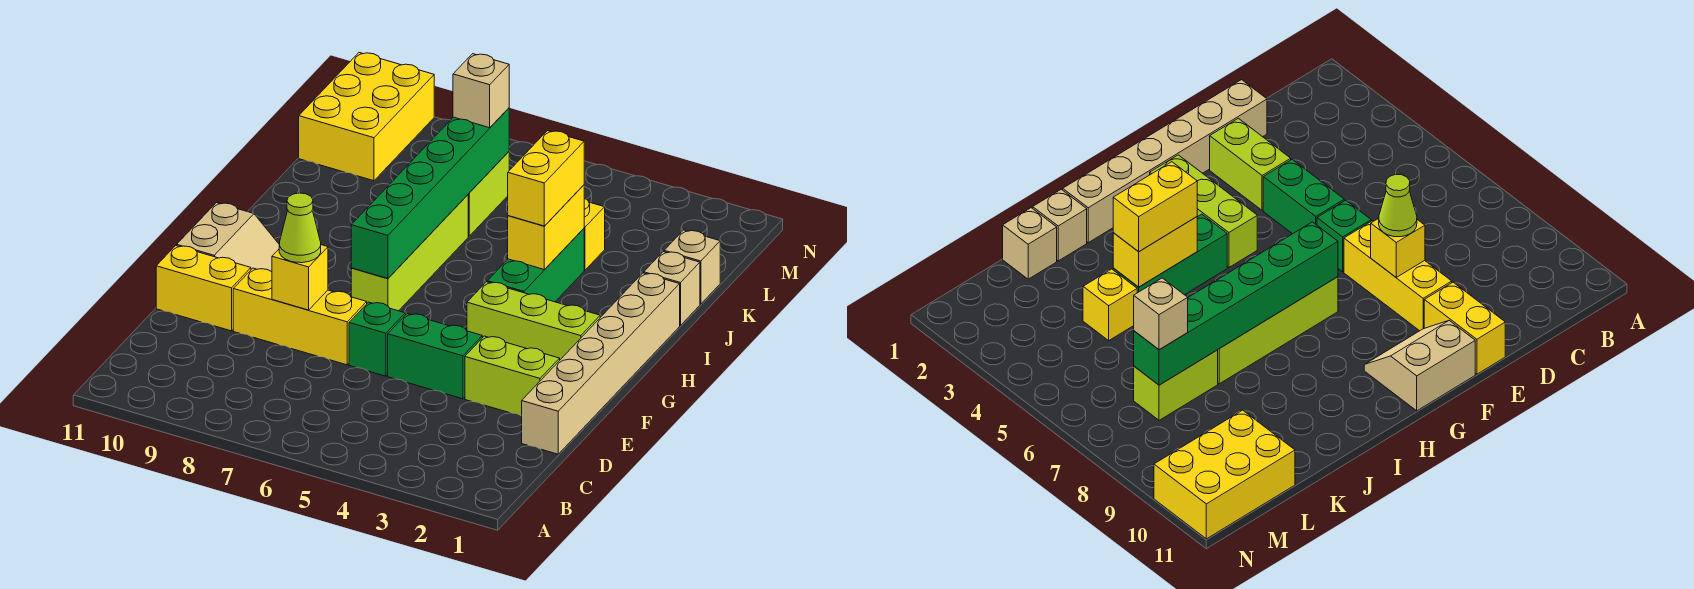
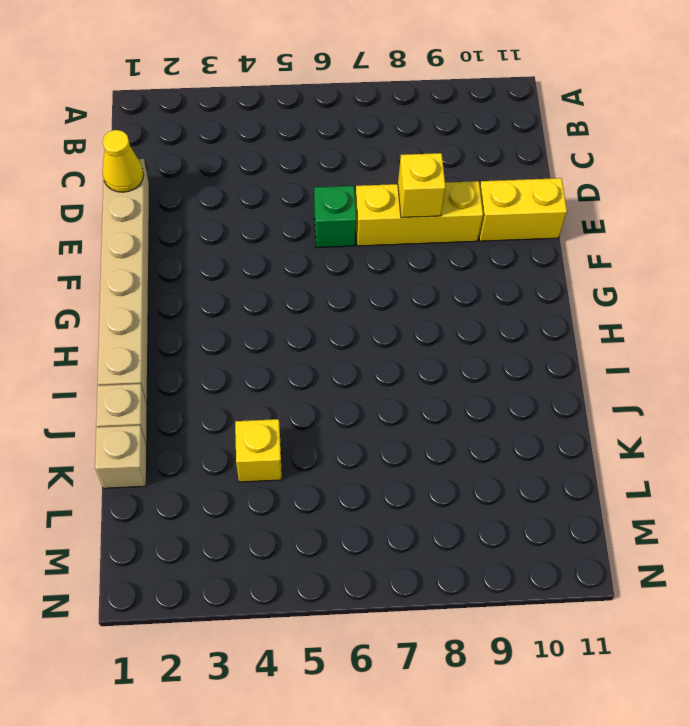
yellow cone D1 level 2 -> none
none -> lime brick E2:E3 level 1
none -> green brick E4:E5 level 1
none -> tan slope F10:G11 level 1 top 11

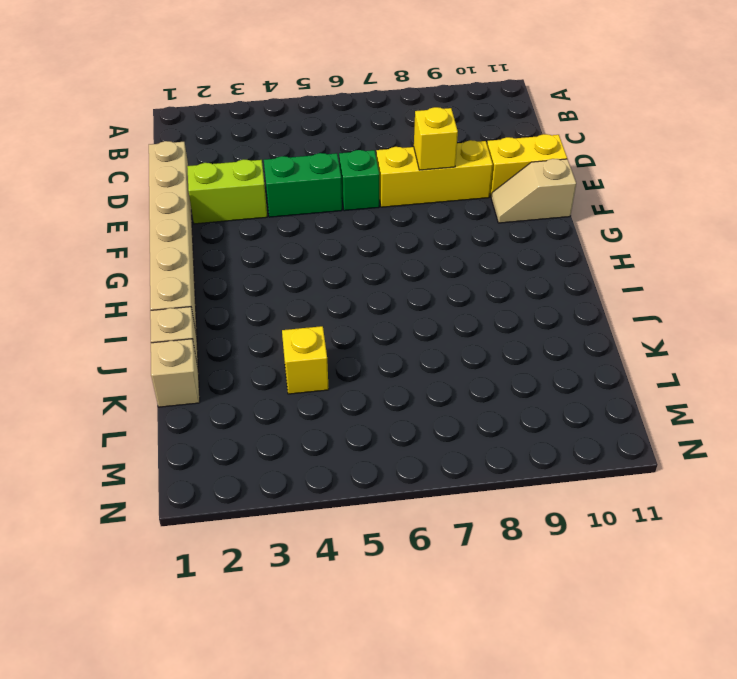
tan slope F10:F11 level 1 top 11 -> tan slope F10:G11 level 1 top 11
none -> lime brick G2:G4 level 1
none -> lime brick G7:J7 level 1
none -> green brick H4:J4 level 1

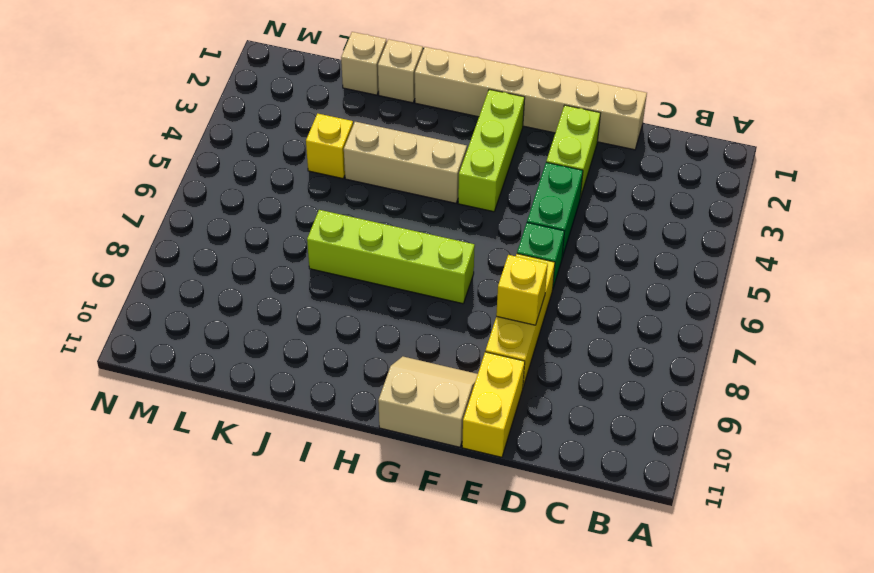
tan brick H4:J4 level 1 -> green brick H4:J4 level 1
none -> lime brick K7:L7 level 1
none -> yellow brick L10:N11 level 1
none -> green brick G7:L7 level 2

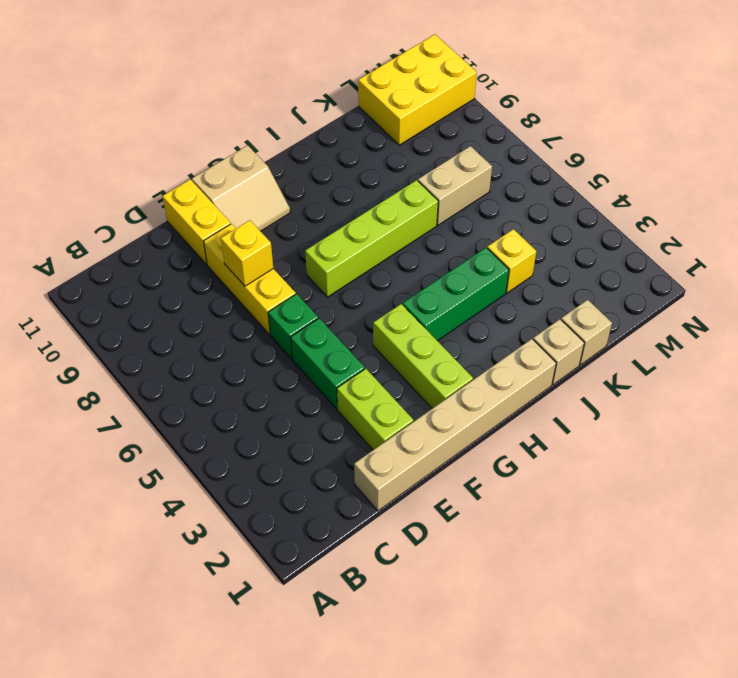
tan brick K7:L7 level 1 -> lime brick K7:L7 level 1
none -> green brick G7:L7 level 2
none -> yellow brick I4:J4 level 2
none -> lime cone E8 level 3

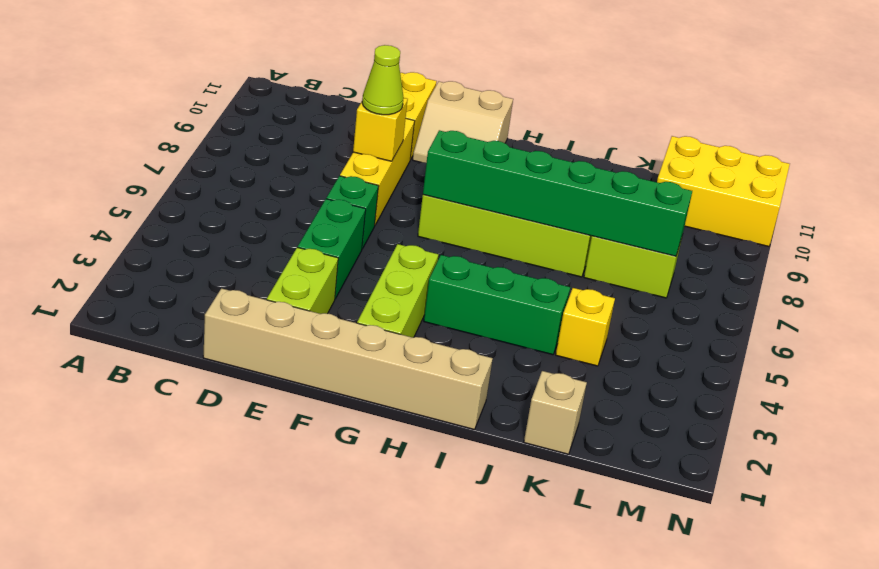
none -> tan brick J1 level 1
none -> yellow brick I4:J4 level 2
none -> yellow brick I4:J4 level 3

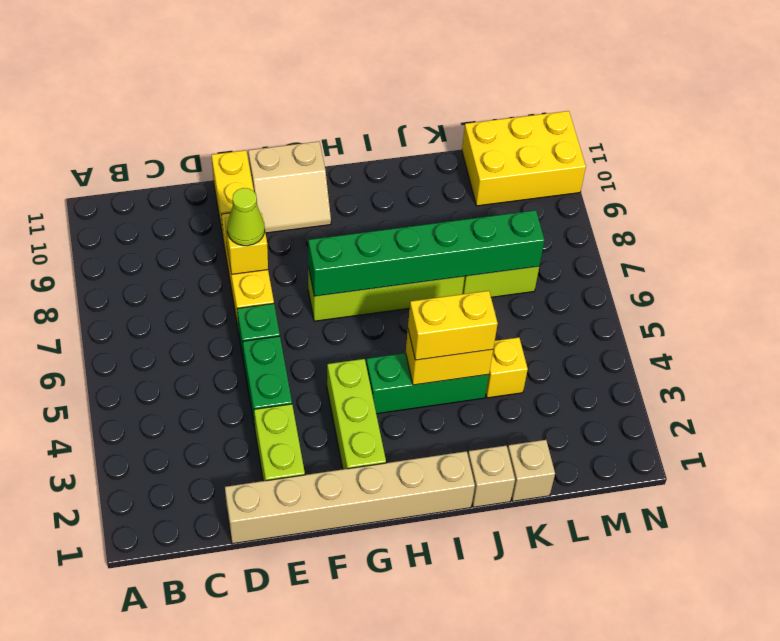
none -> tan brick L7 level 3

